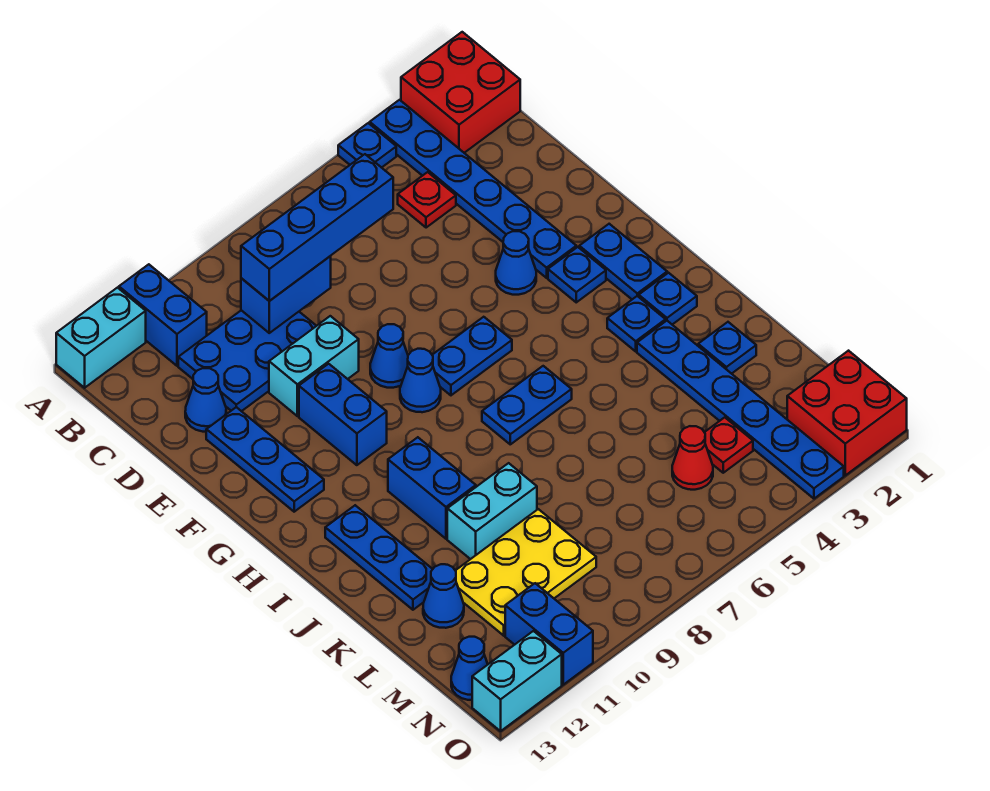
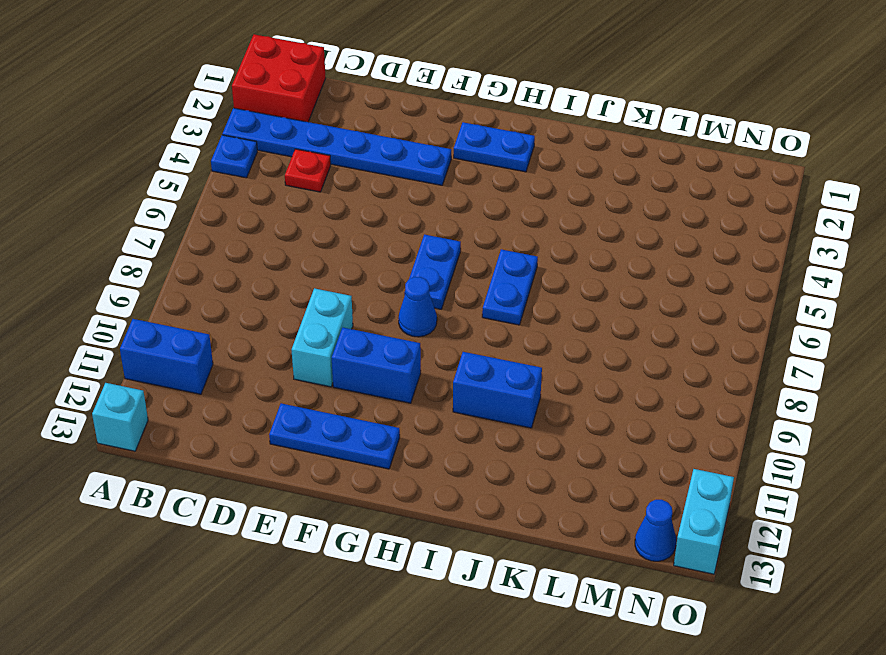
cyan brick A13 level 1 -> cyan brick A12:A13 level 1
none -> blue plate C9:D11 level 1
none -> blue cone D12 level 1
none -> blue cone F4 level 1
none -> blue cone F8 level 1

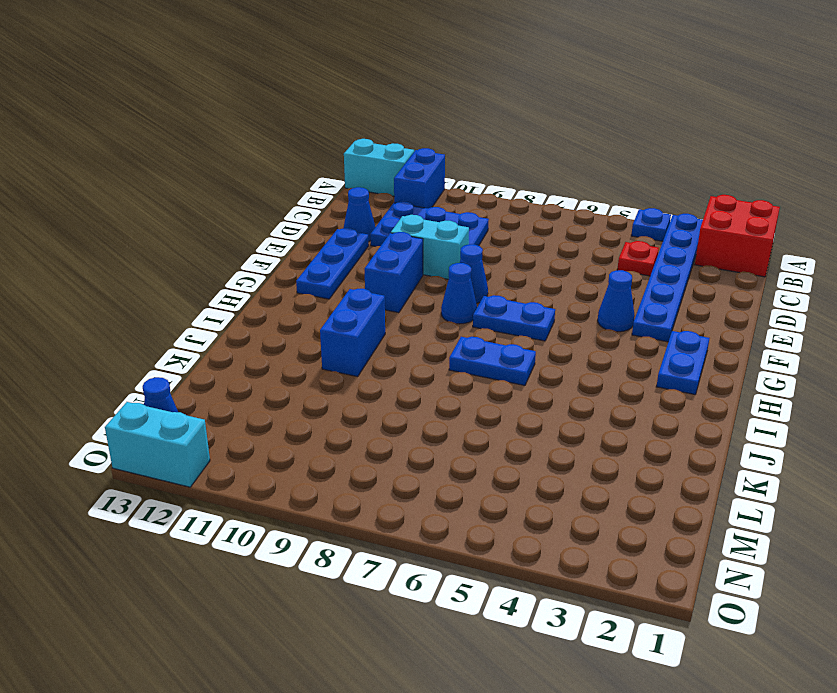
none -> blue plate G3 level 1
none -> blue plate I2 level 1
none -> blue plate I3 level 1
none -> blue plate I12:K12 level 1

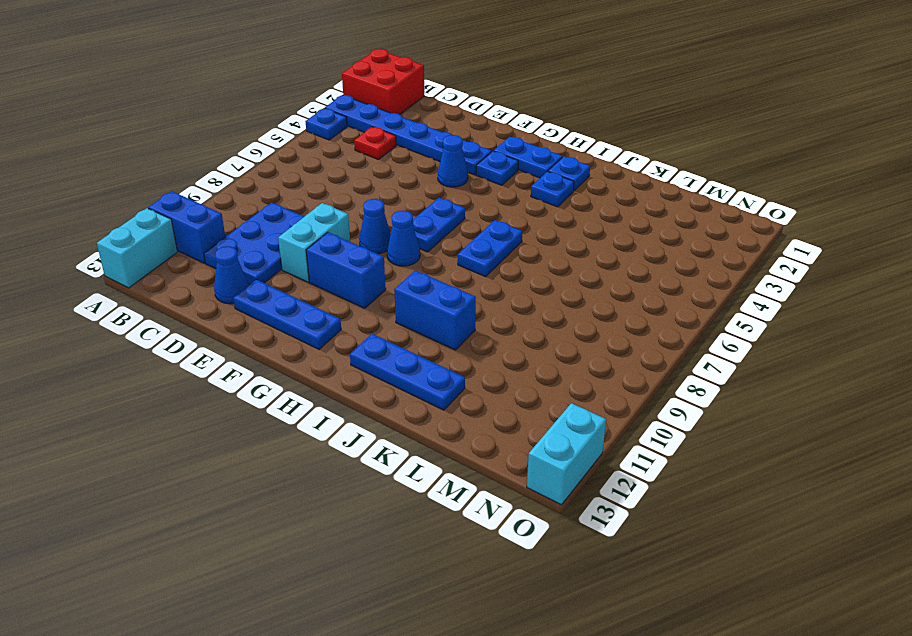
none -> blue plate J3:O3 level 1
none -> blue plate K2 level 1
none -> cyan brick K9:K10 level 1
none -> yellow plate L9:M11 level 1

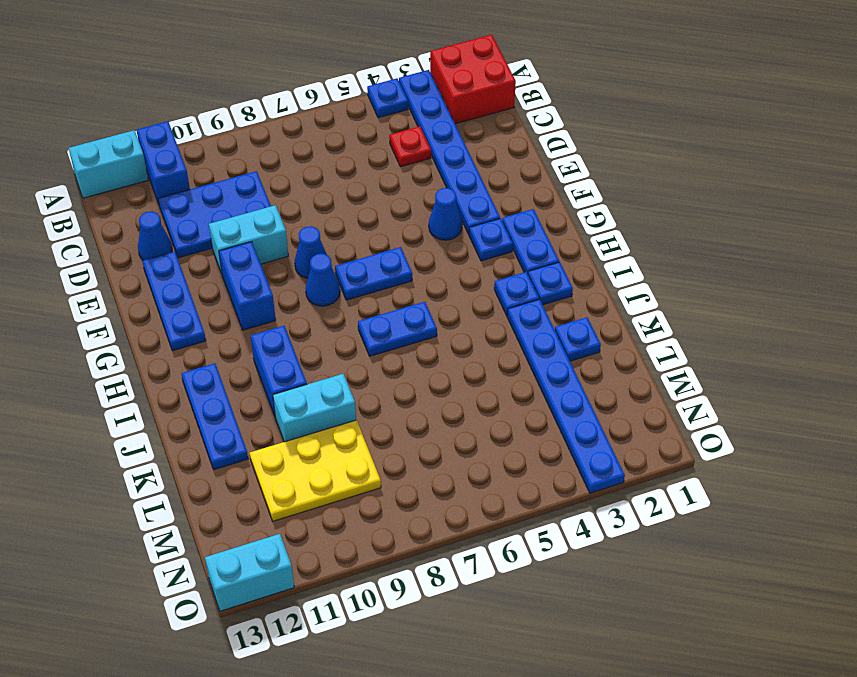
none -> blue cone L12 level 1
none -> red plate M4 level 1
none -> red cone M5 level 1
none -> red brick N1:O2 level 1

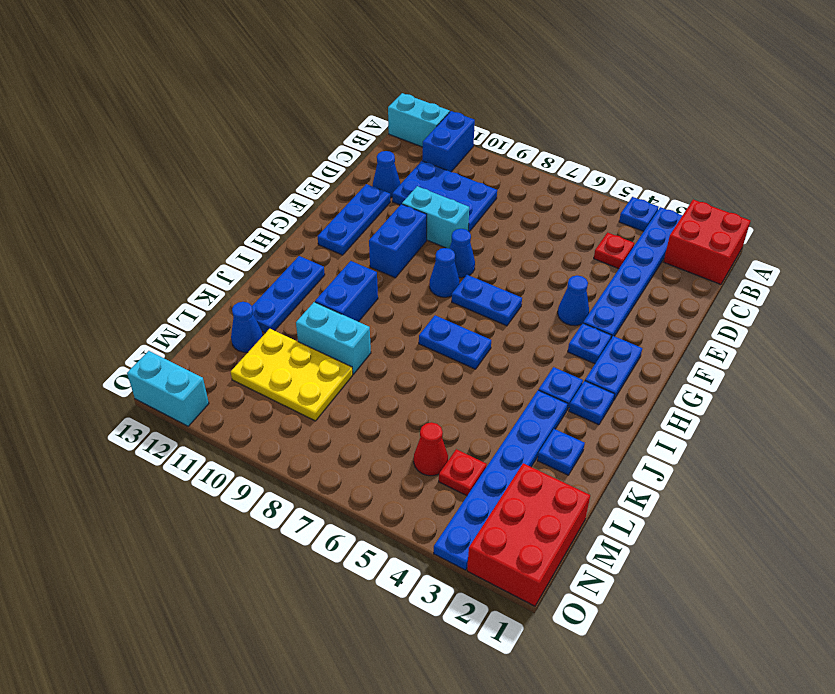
red brick M1:O2 level 1 -> red brick N1:O2 level 1
none -> blue brick N11:O11 level 1
none -> blue cone N13 level 1
none -> blue brick C8:C9 level 2
none -> blue brick C6:C9 level 3

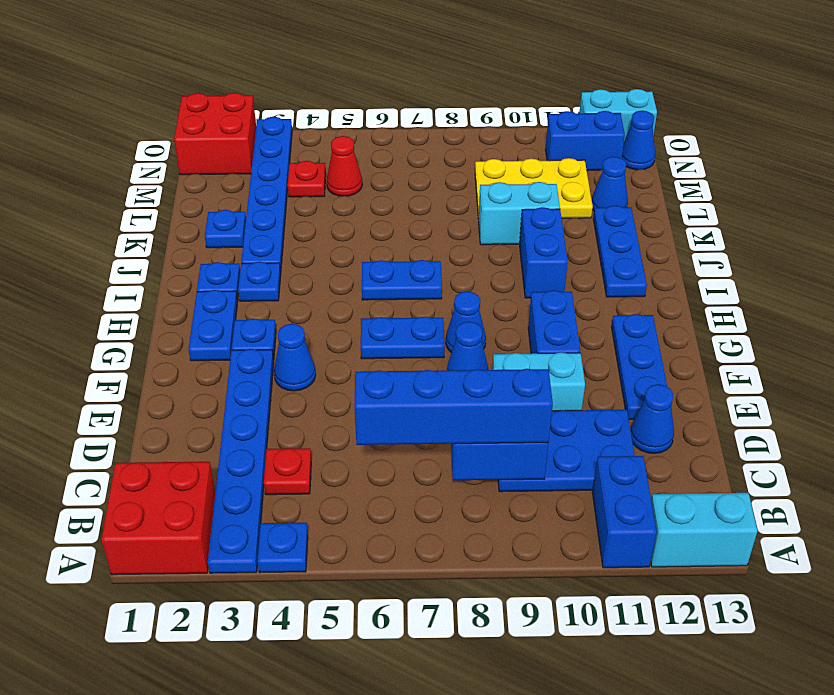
blue brick N11:N12 level 1 -> blue brick N11:O11 level 1

